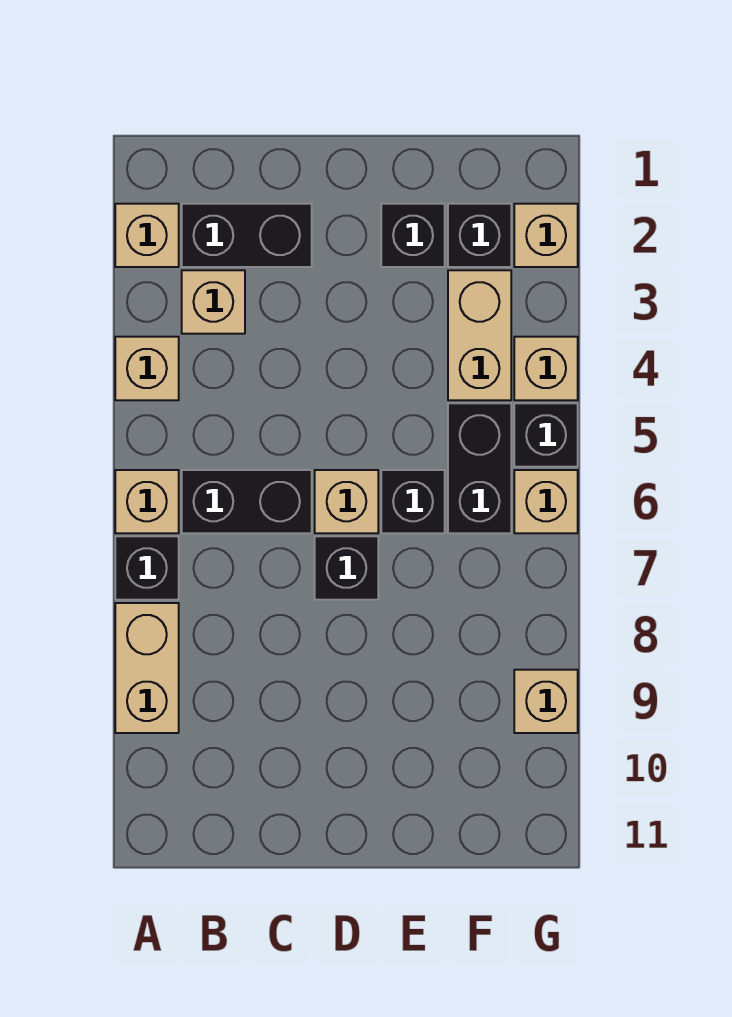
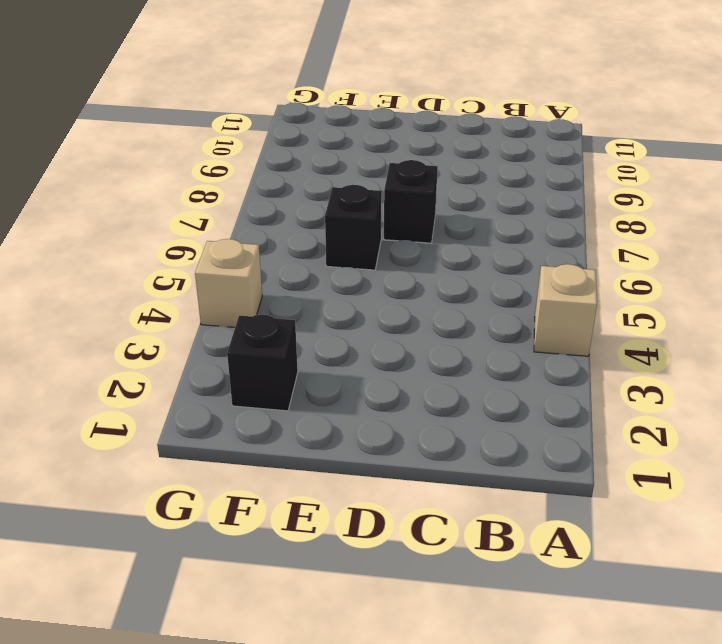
none -> tan brick A2 level 1
none -> tan brick A6 level 1
none -> black brick A7 level 1

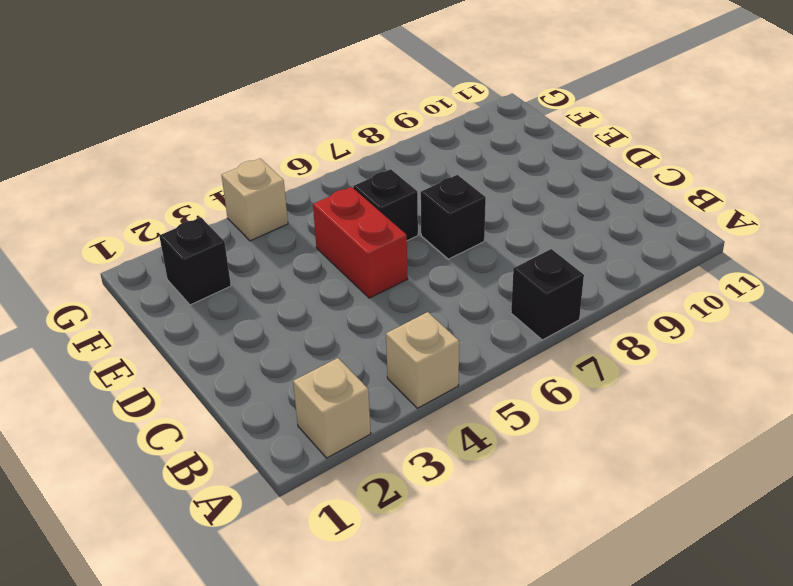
red brick D5:E5 level 1 -> none
none -> tan brick A6 level 1
none -> tan brick A8:A9 level 1
none -> black brick B2:C2 level 1

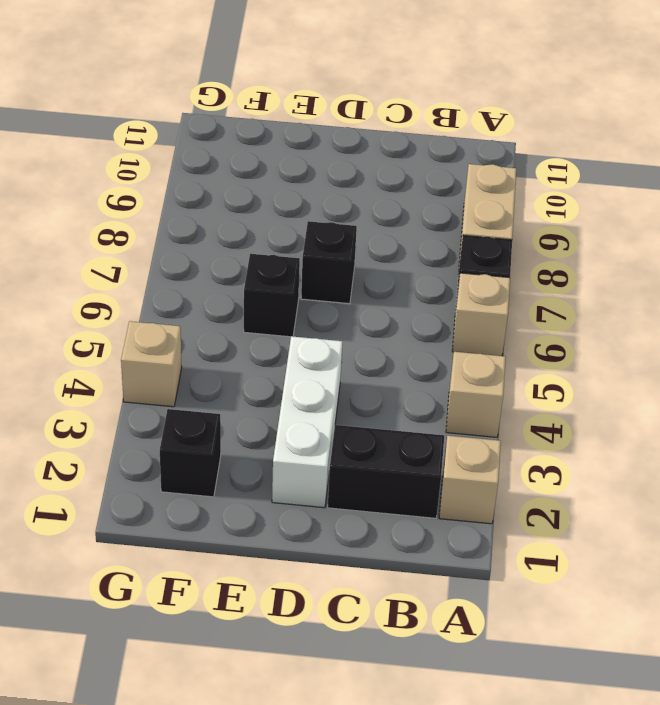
white brick D2:D4 level 1 -> none
none -> tan brick B3 level 1
none -> black brick B6:C6 level 1
none -> tan brick D6 level 1

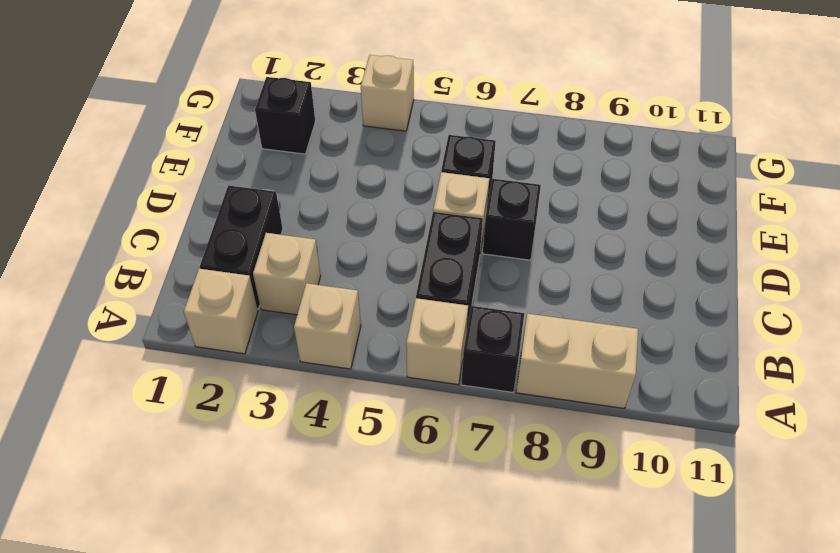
none -> black brick E2 level 1
none -> tan brick F3:F4 level 1
none -> black brick F5:F6 level 1

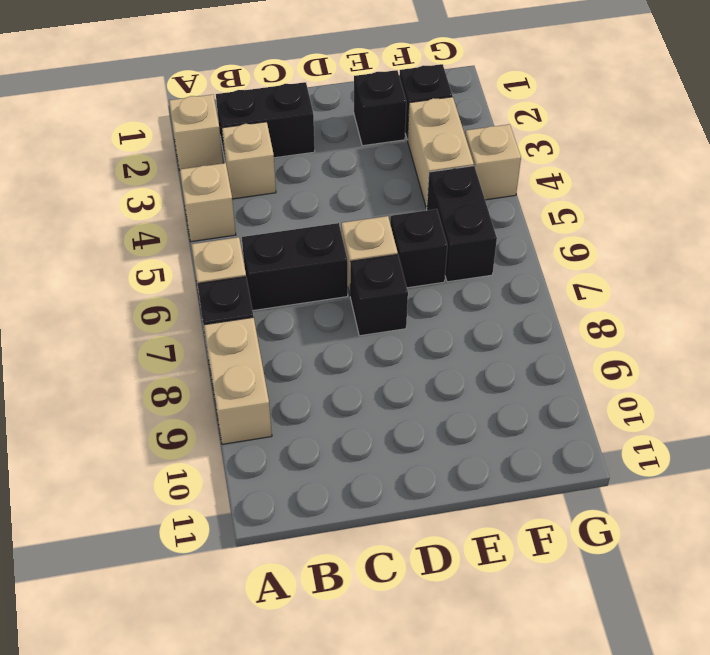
none -> tan brick G2 level 1
none -> black brick G5 level 1
none -> tan brick G6 level 1

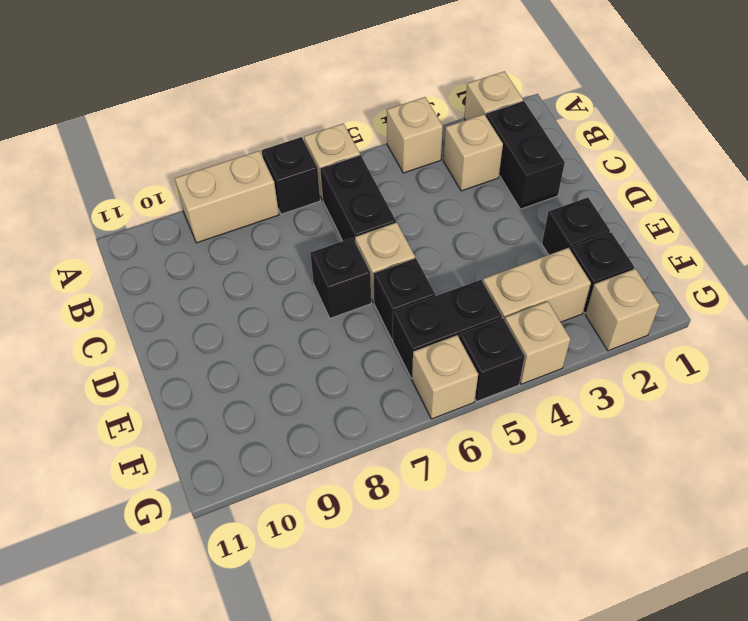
none -> tan brick G9 level 1

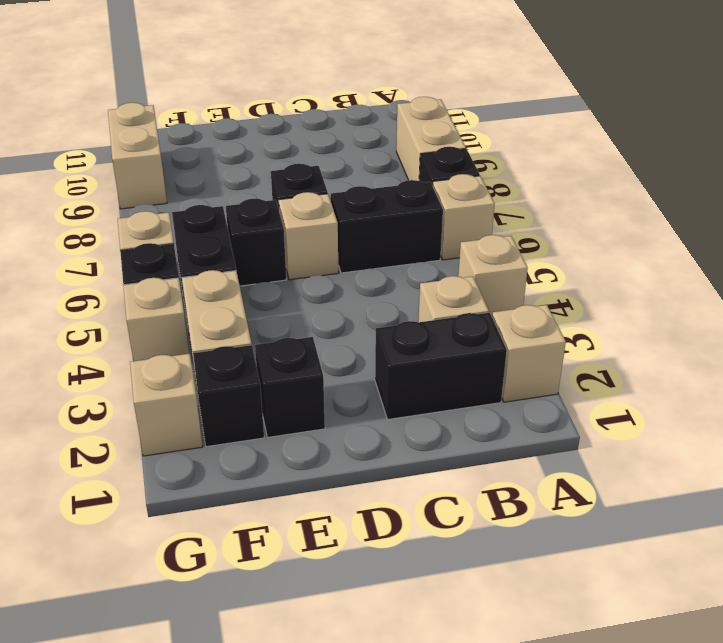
tan brick G9:G10 level 1 -> tan brick G9 level 1

